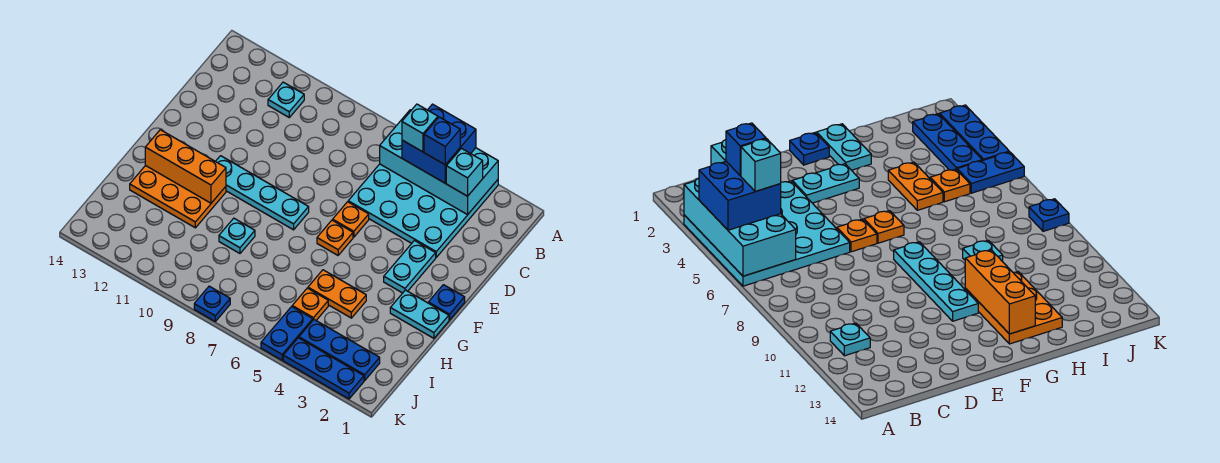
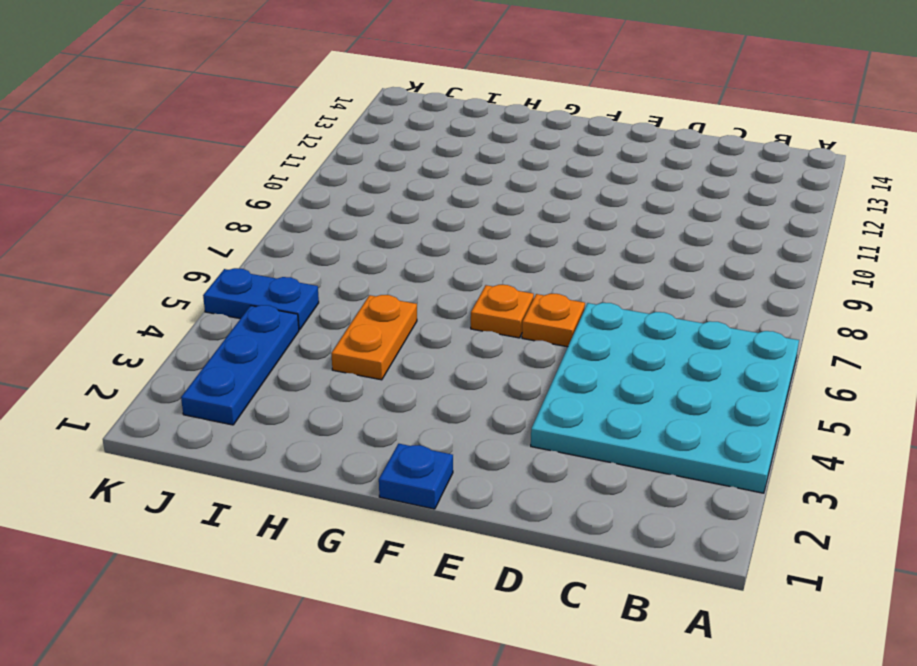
none -> cyan plate B11 level 1
none -> cyan plate E3:F3 level 1
none -> cyan plate F8:F11 level 1

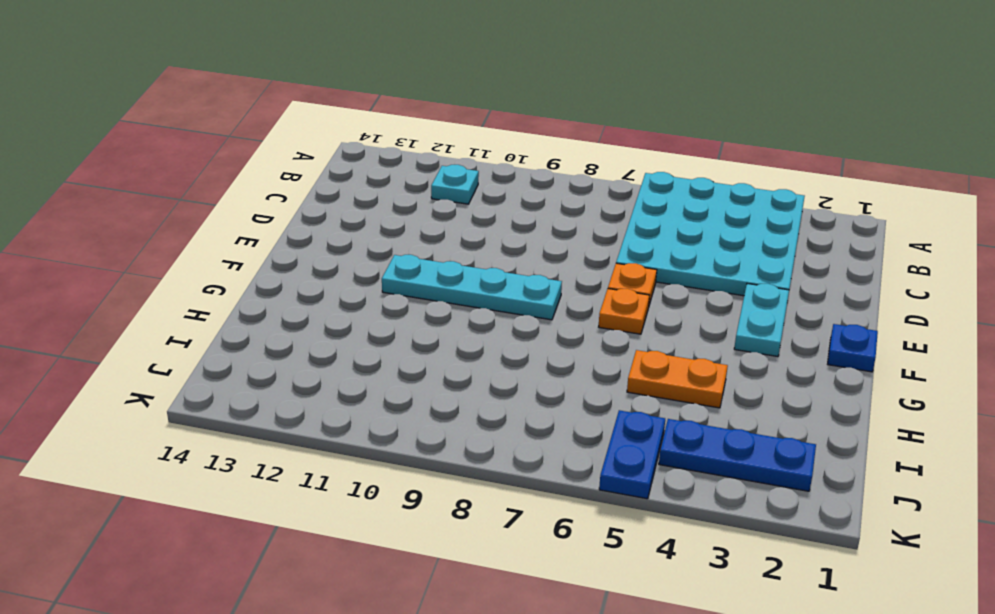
none -> cyan plate G1:G2 level 1
none -> orange plate G11:H13 level 1
none -> cyan plate H9 level 1

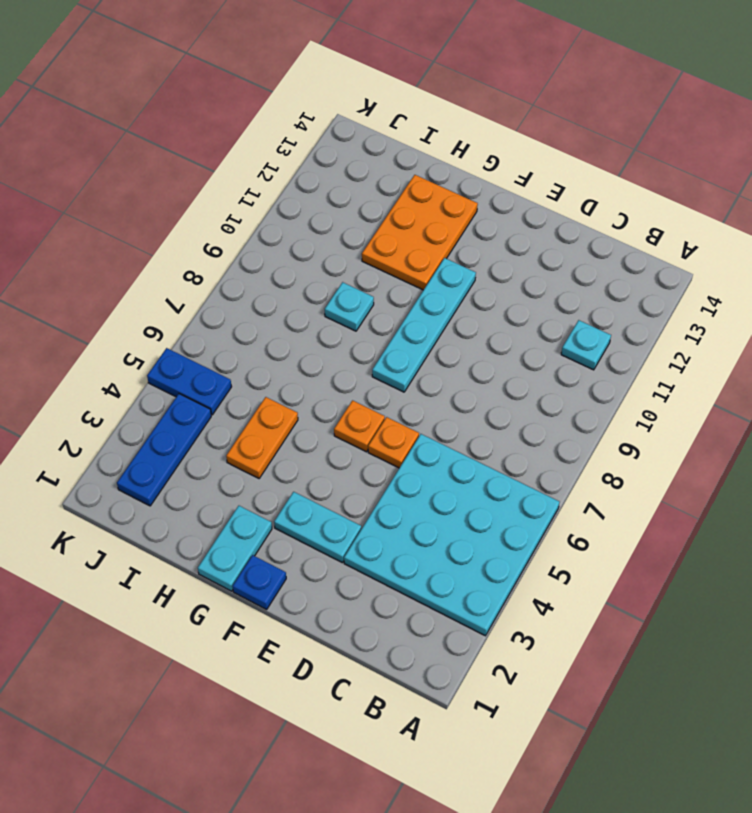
none -> orange plate I5 level 1
none -> blue plate K2:K4 level 1
none -> blue plate K8 level 1

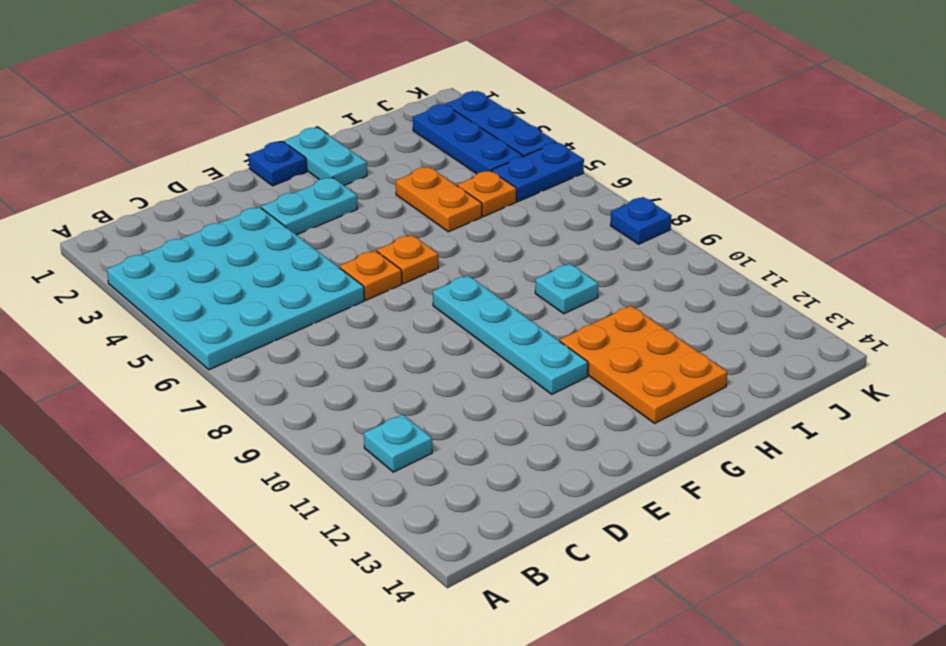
none -> cyan brick A3:B6 level 2
none -> orange brick G11:G13 level 2
none -> blue brick A4:B5 level 3

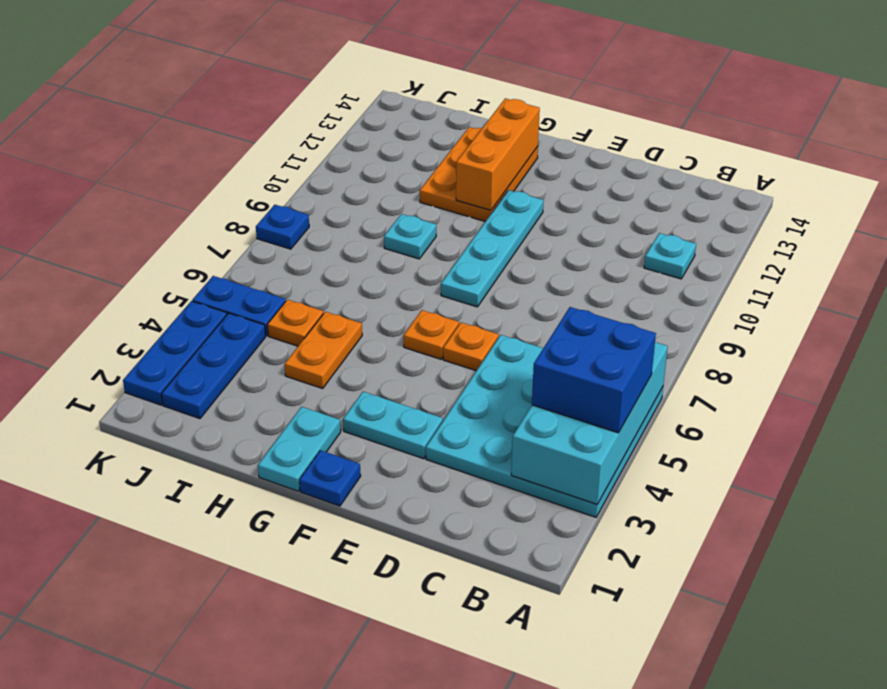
none -> cyan brick B3 level 3
none -> blue brick B4 level 4
none -> cyan brick B5 level 4

